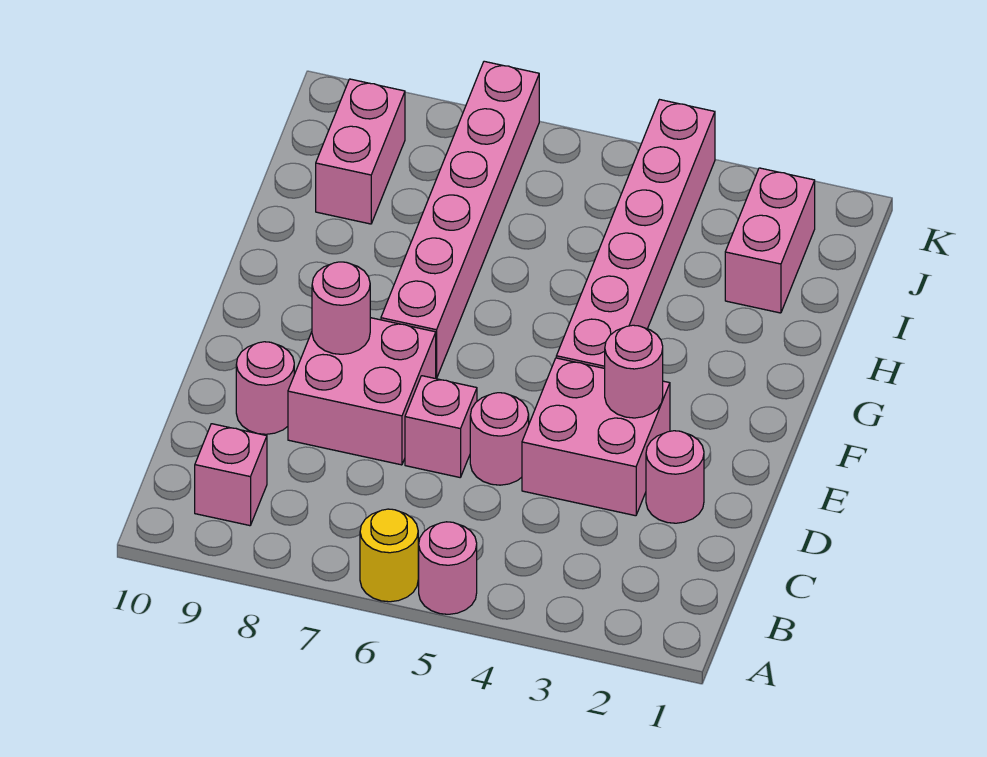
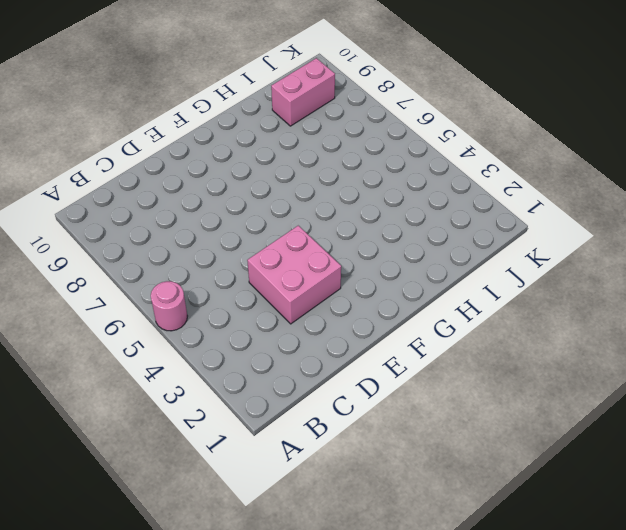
none -> yellow round brick A6 level 1
none -> pink brick B9 level 1
none -> pink round brick D2 level 1

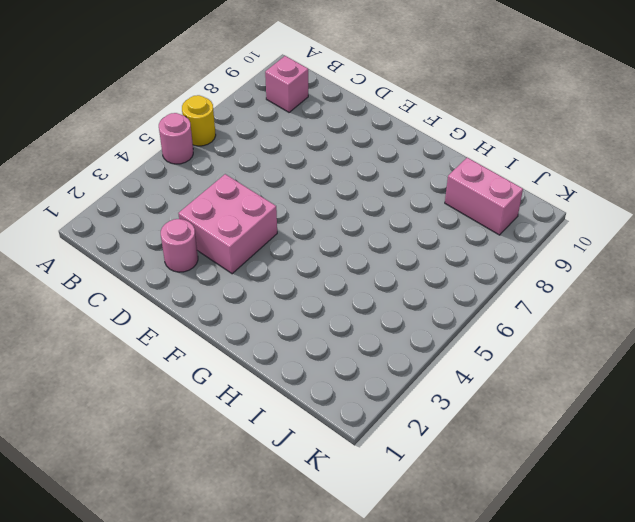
none -> pink round brick D5 level 1
none -> pink brick D6 level 1
none -> pink brick D7:E8 level 1

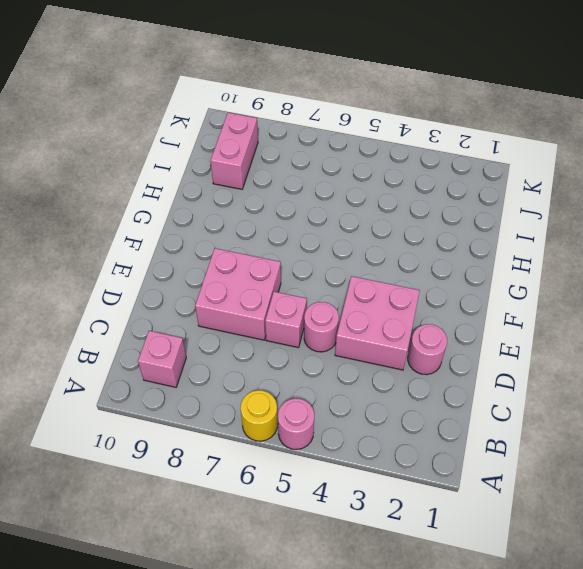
none -> pink round brick D9 level 1
none -> pink brick F4:K4 level 1
none -> pink brick F7:K7 level 1

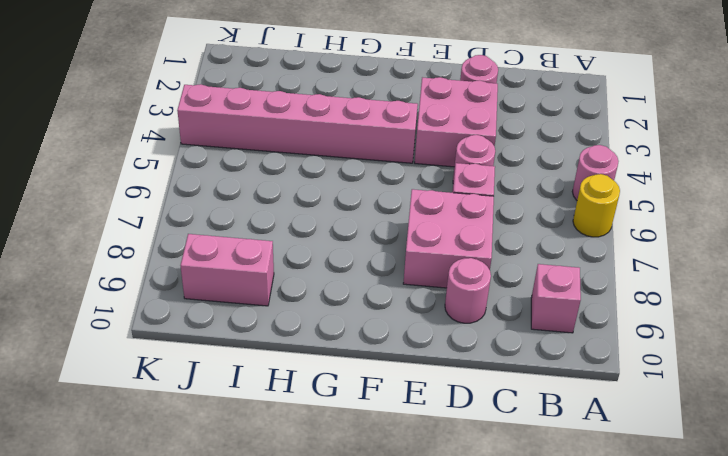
none -> pink brick F7:K7 level 1
none -> pink brick I2:J2 level 1
none -> pink round brick E3 level 2

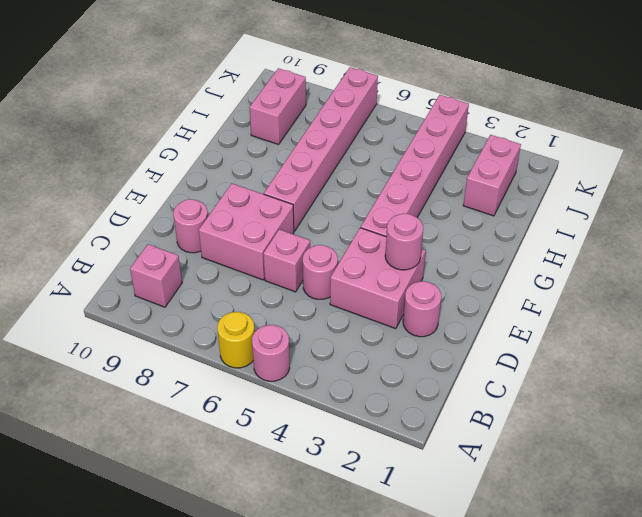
none -> pink round brick E8 level 2

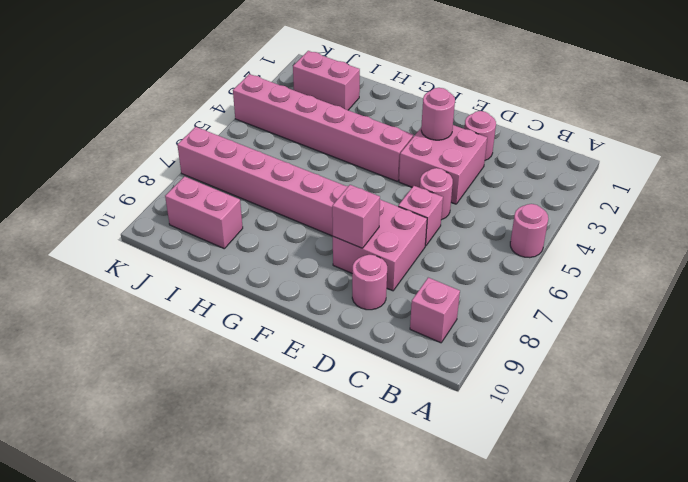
pink brick E8 level 2 -> pink round brick E8 level 2
none -> yellow round brick A6 level 1

